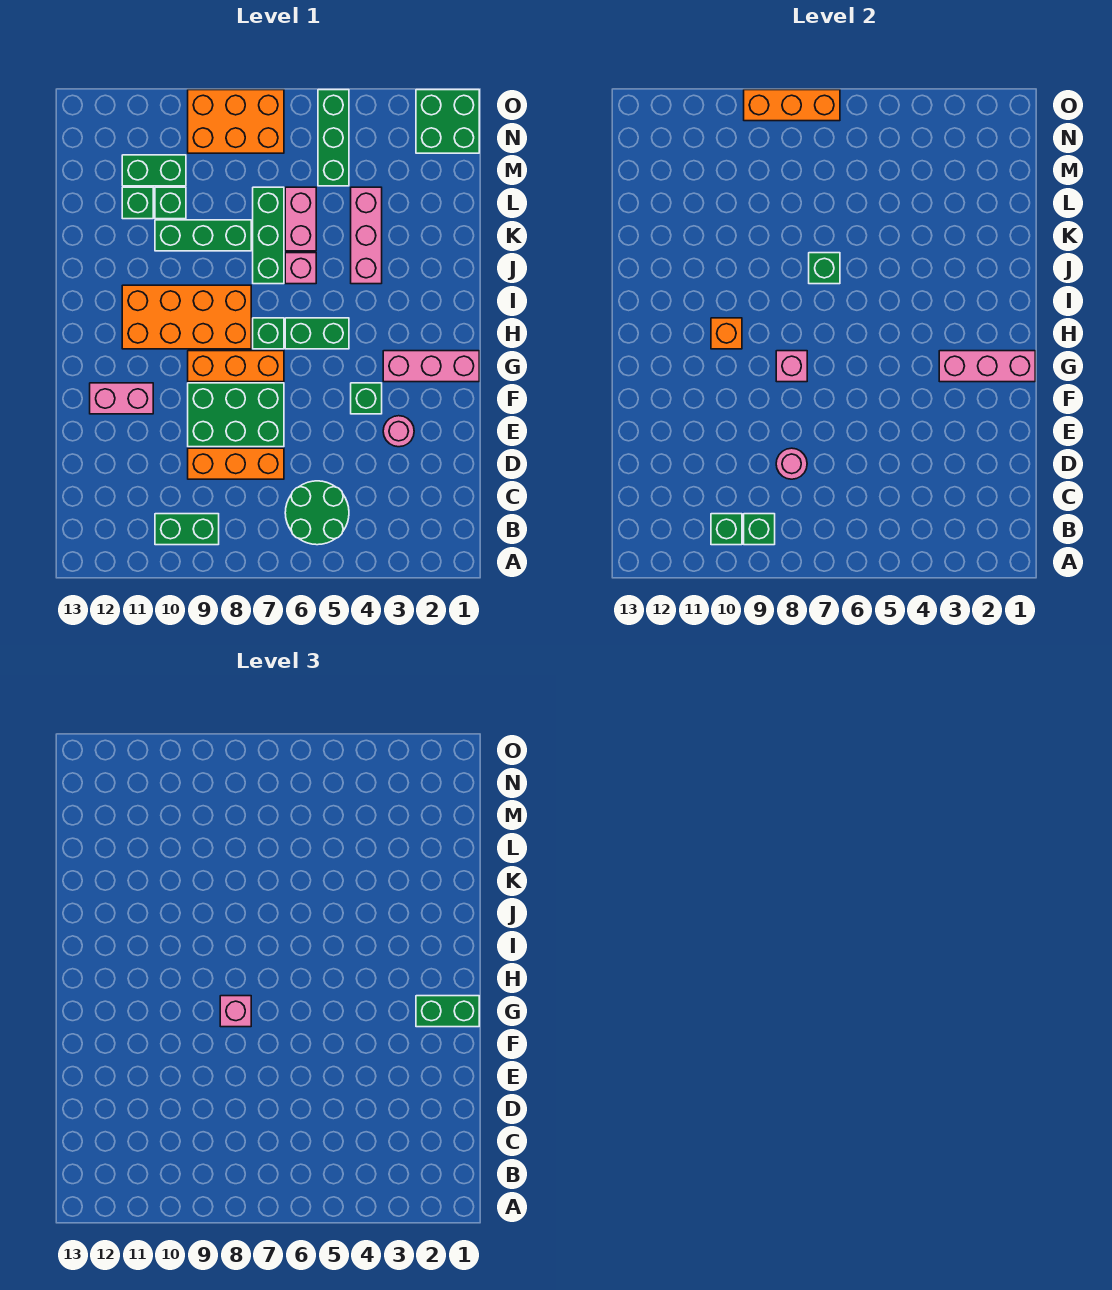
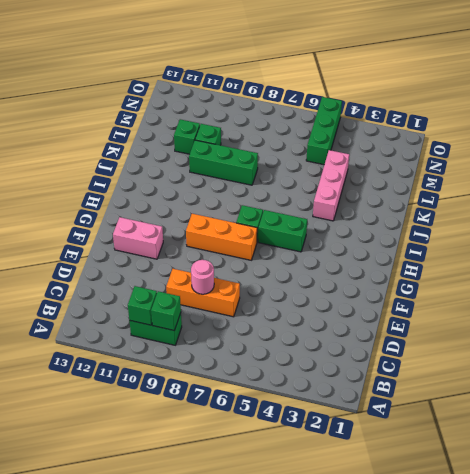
none -> green round brick B5:C6 level 1
none -> pink round brick E3 level 1
none -> green brick E7:F9 level 1
none -> green brick F4 level 1

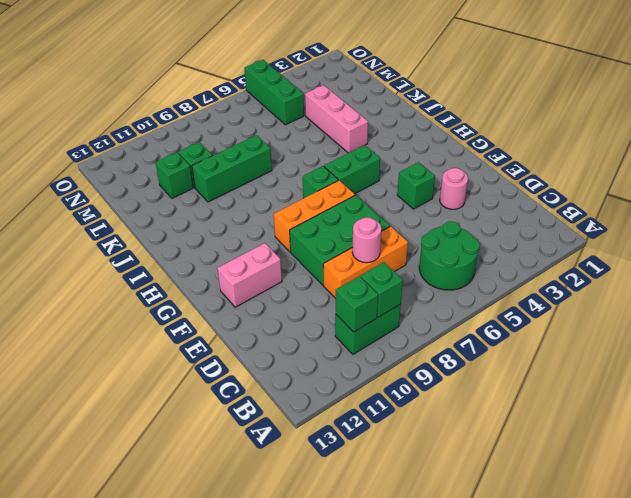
none -> pink brick G1:G3 level 1
none -> orange brick H8:I11 level 1
none -> pink brick J6 level 1
none -> green brick J7:L7 level 1

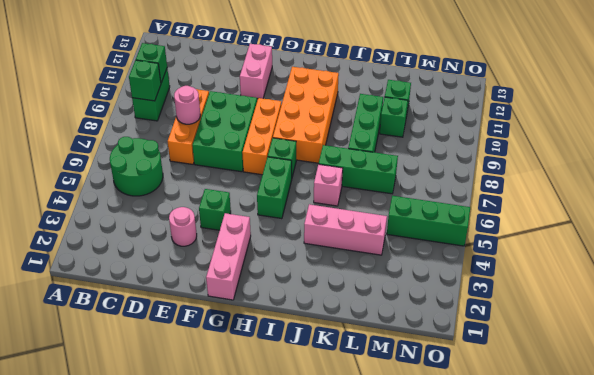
none -> pink brick K6:L6 level 1
none -> green brick M10:M11 level 1
none -> green brick N1:O2 level 1
none -> orange brick N7:O9 level 1

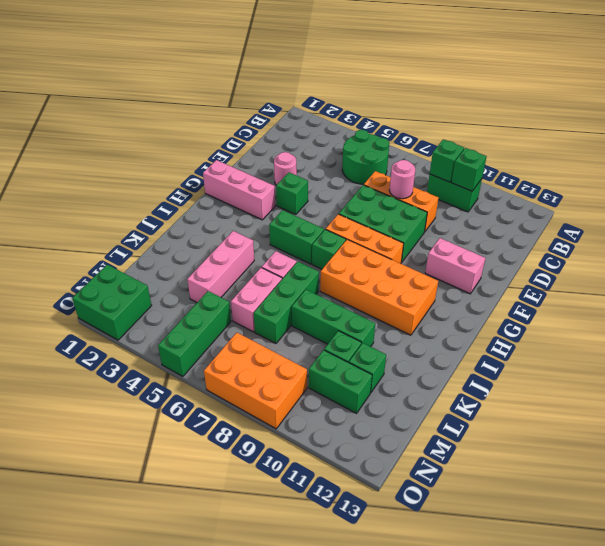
none -> pink brick G1:G3 level 2
none -> pink brick G8 level 2
none -> orange brick H10 level 2
none -> green brick J7 level 2

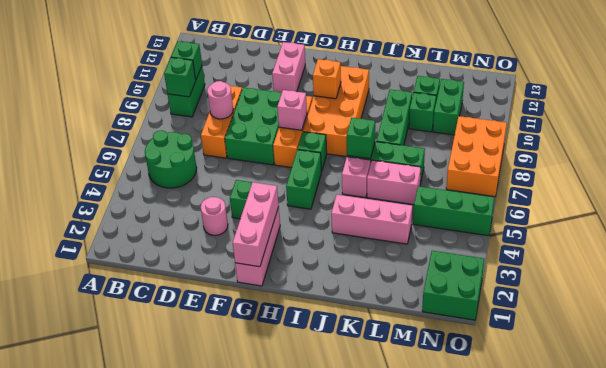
none -> orange brick O7:O9 level 2
none -> green brick G1:G2 level 3
none -> pink brick G8 level 3

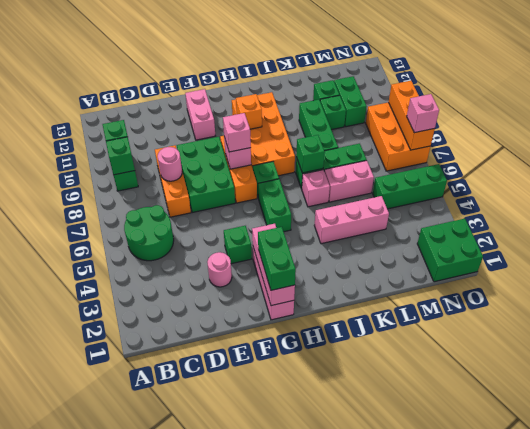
pink brick O7 level 3 -> none

